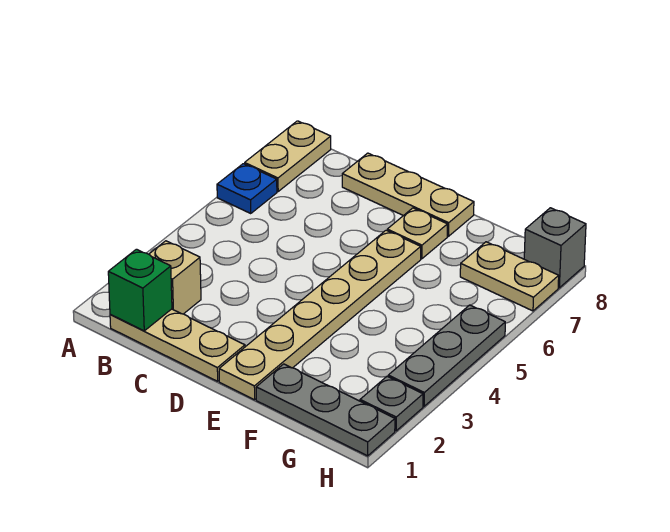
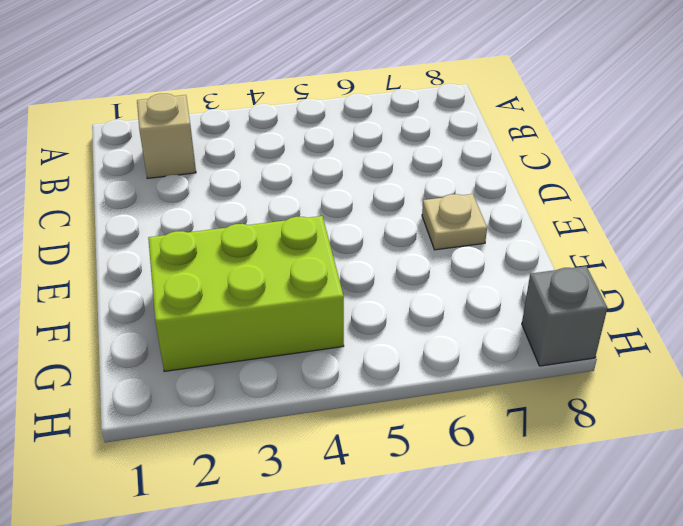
lime brick F2:G4 level 1 -> none
none -> blue plate A6 level 1
none -> tan plate A7:A8 level 1
none -> tan plate B1:D1 level 1

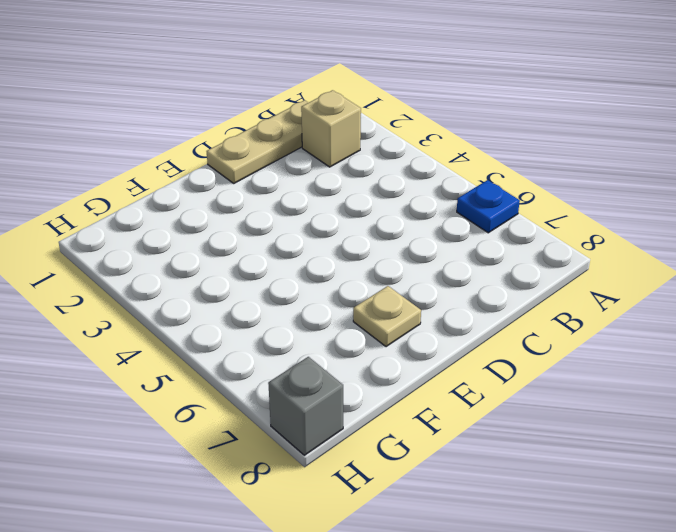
none -> tan plate A7:A8 level 1
none -> tan plate C8:E8 level 1
none -> tan plate E1:E6 level 1

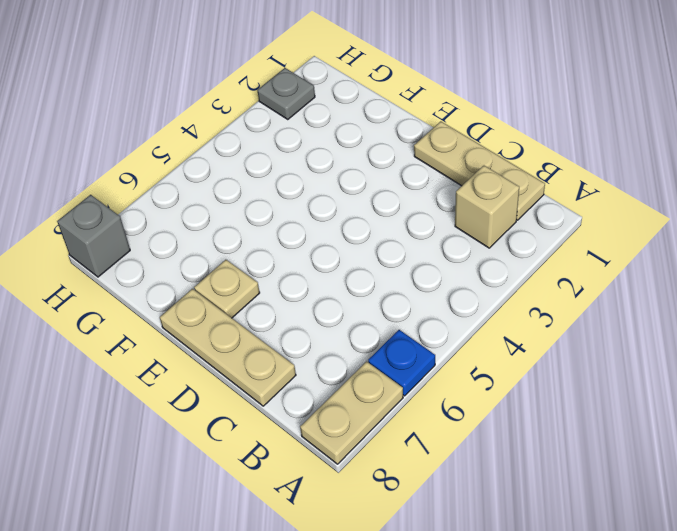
none -> tan plate E1:E6 level 1
none -> grey plate F1:H1 level 1
none -> tan plate G7:H7 level 1

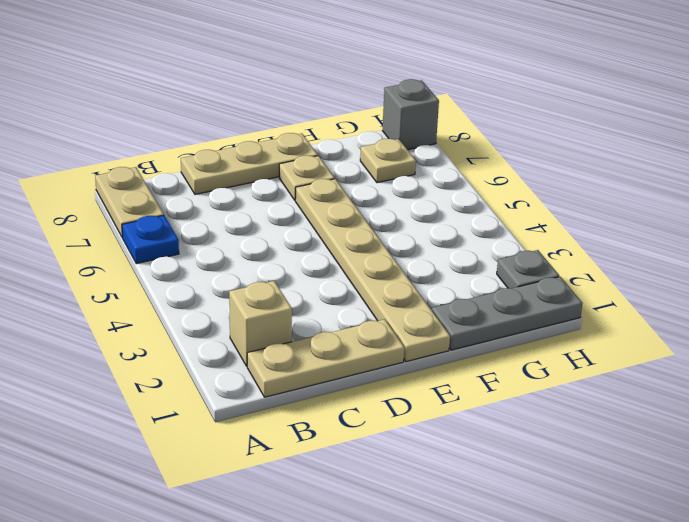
tan plate G7 level 1 -> tan plate G7:H7 level 1
none -> grey plate H3:H5 level 1
none -> green brick B1 level 2

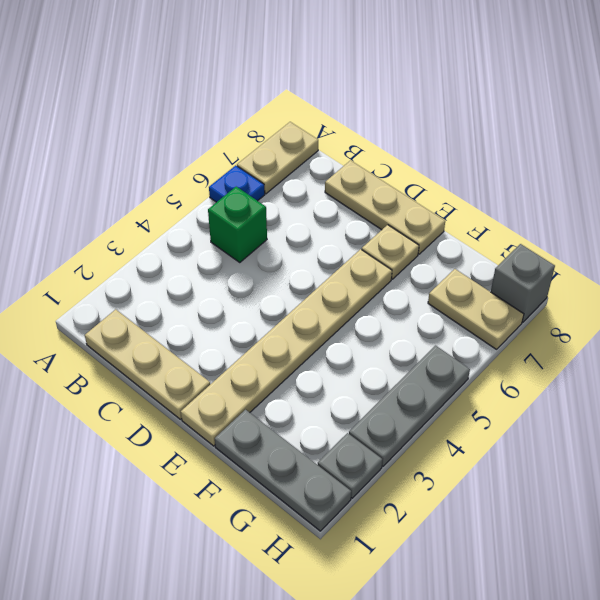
green brick B5 level 1 -> green brick B1 level 2
none -> tan brick B2 level 1

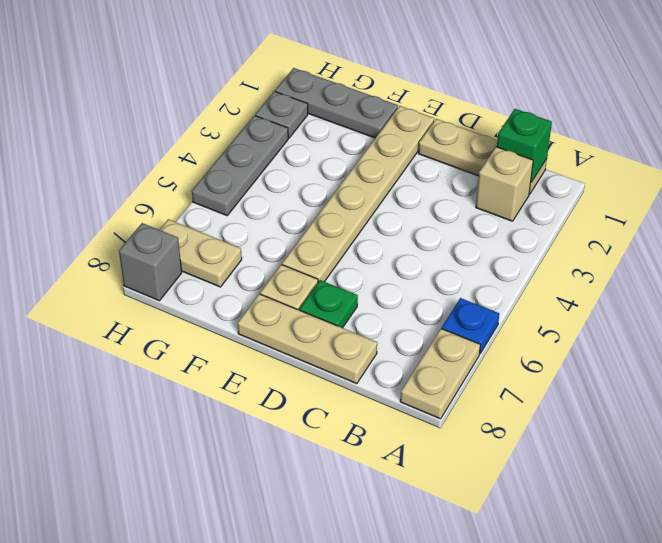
green plate D7 level 1 -> none

